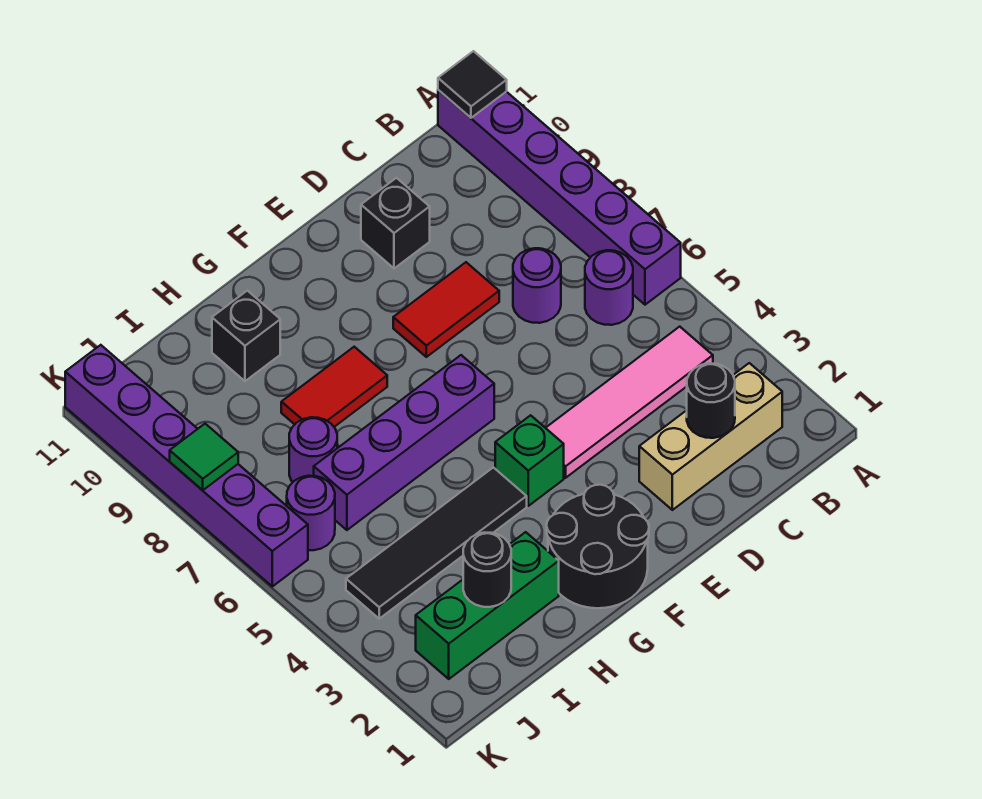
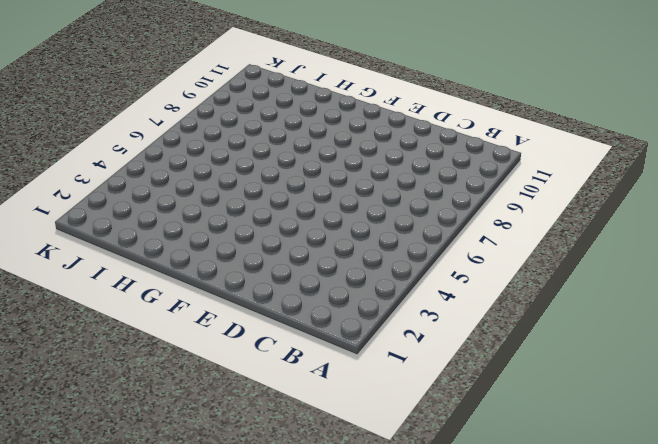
none -> purple brick A6:A11 level 1
none -> tan brick B2:D2 level 1
none -> pink tile B4:E4 level 1

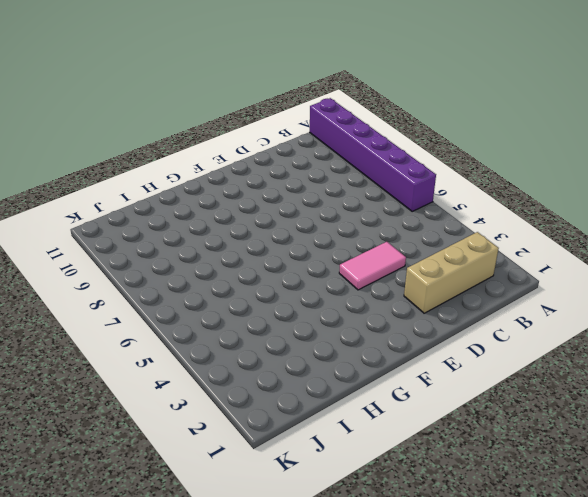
pink tile D4:E4 level 1 -> pink tile B4:E4 level 1
none -> purple round brick B6 level 1
none -> purple round brick C7 level 1
none -> red tile D8:E8 level 1

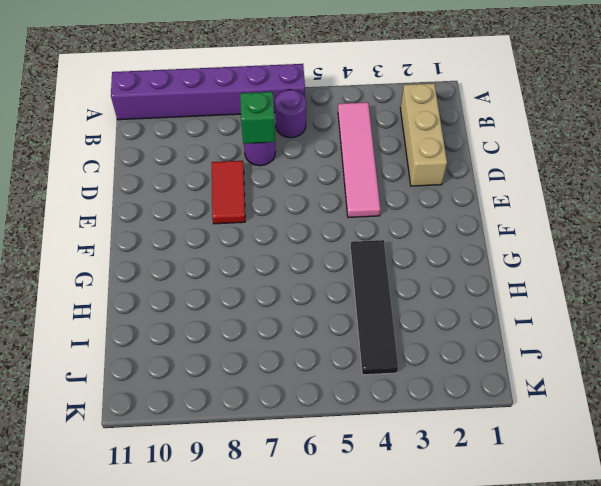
green brick C7 level 2 -> green brick F4 level 1
none -> black brick D10 level 1
none -> black round brick F1:G2 level 1
none -> purple brick F6:I6 level 1

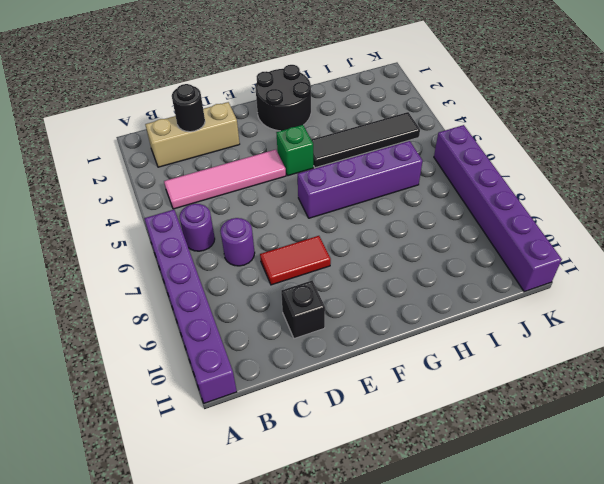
none -> red tile G8:H8 level 1
none -> green brick H2:J2 level 1
none -> black brick H10 level 1

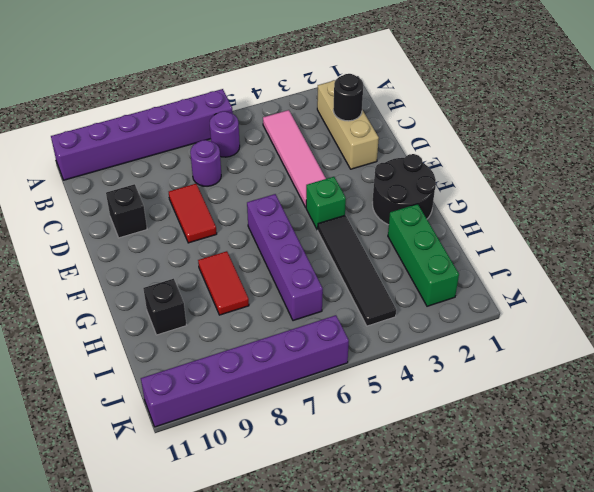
none -> purple round brick I7 level 1
none -> purple round brick J6 level 1
none -> black tile A11 level 2

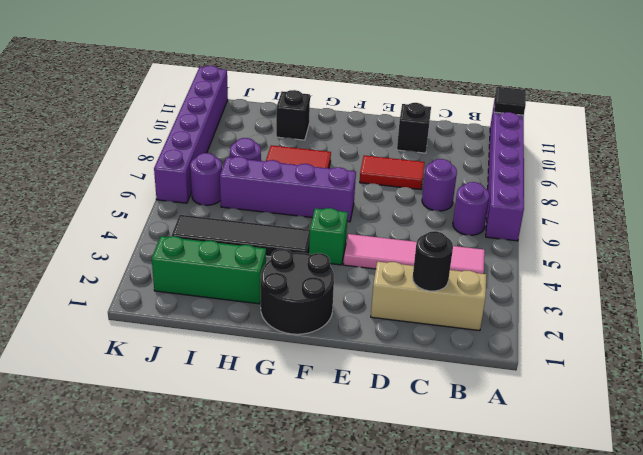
none -> black round brick I2 level 2
none -> green tile K8 level 2

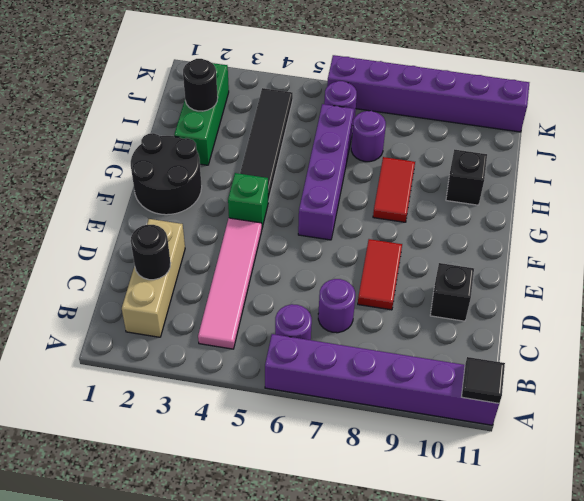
none -> green tile K8 level 2

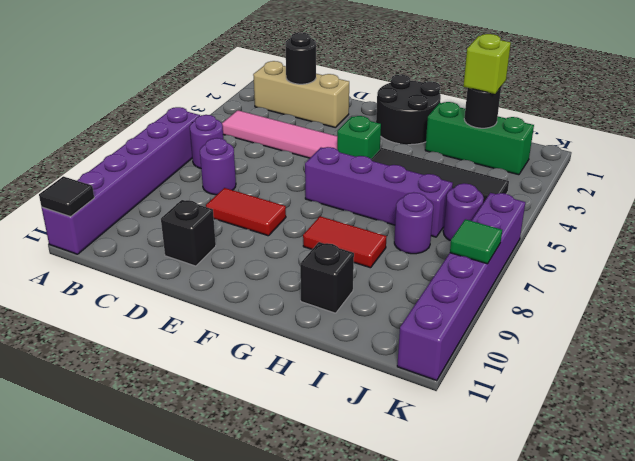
lime brick I2 level 3 -> none

